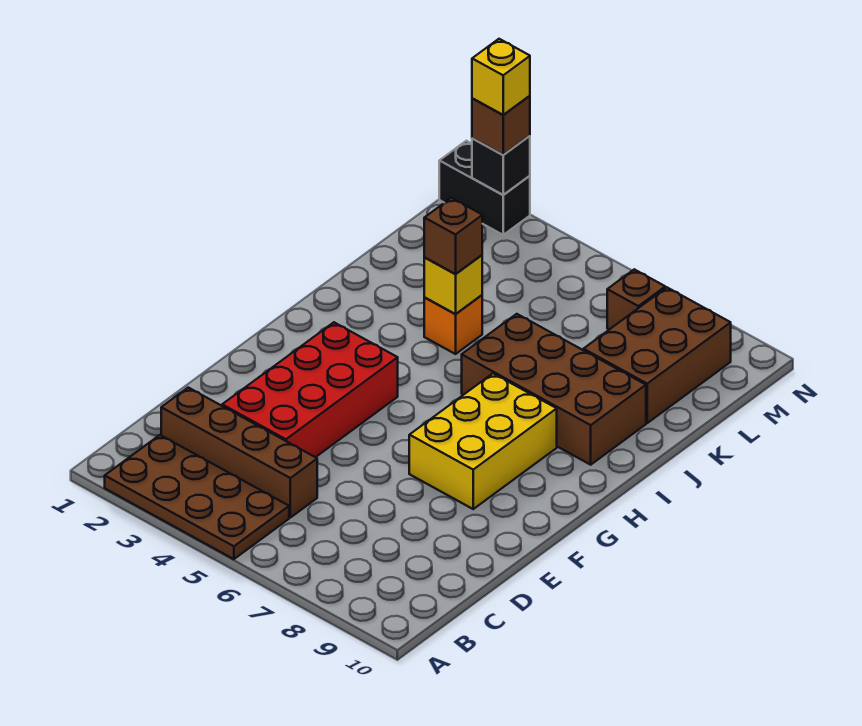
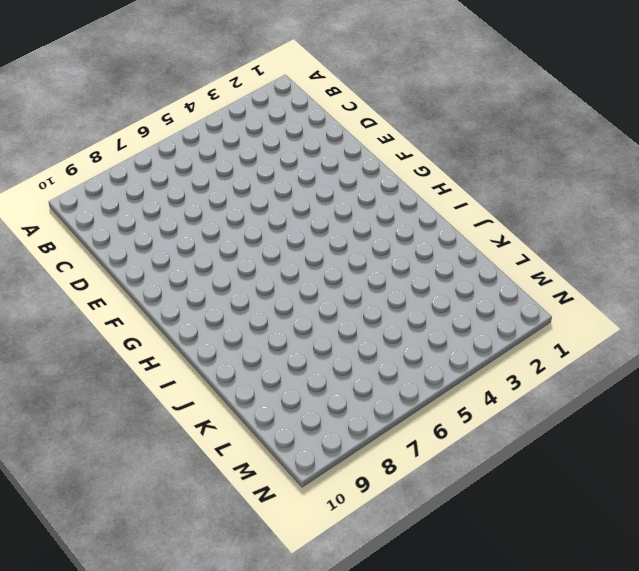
none -> brown plate A2:B5 level 1
none -> brown brick C2:C5 level 1
none -> red brick D3:G4 level 1

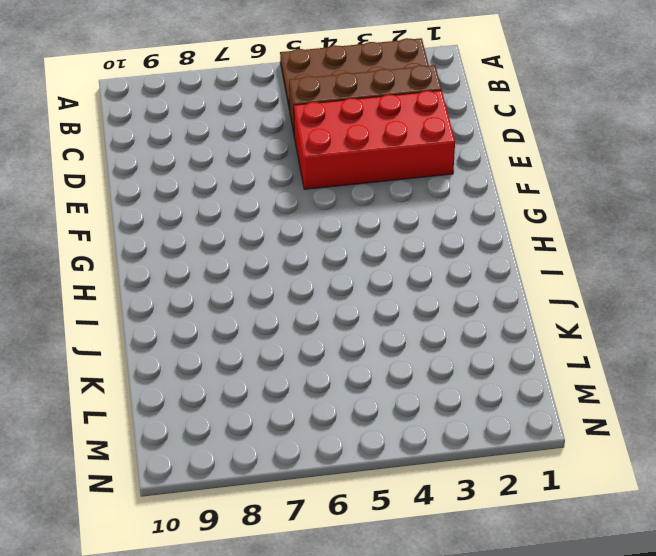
red brick D2:E5 level 1 -> red brick D3:G4 level 1
none -> yellow brick F7:H8 level 1
none -> brown brick I6:J9 level 1
none -> orange brick J4 level 1

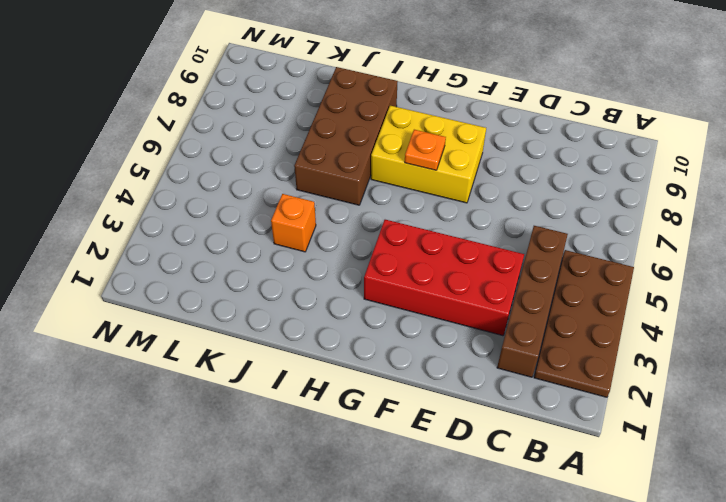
orange plate G7 level 2 -> none
none -> brown brick K8:M9 level 1
none -> brown brick M7 level 1
none -> black brick N1:N2 level 1

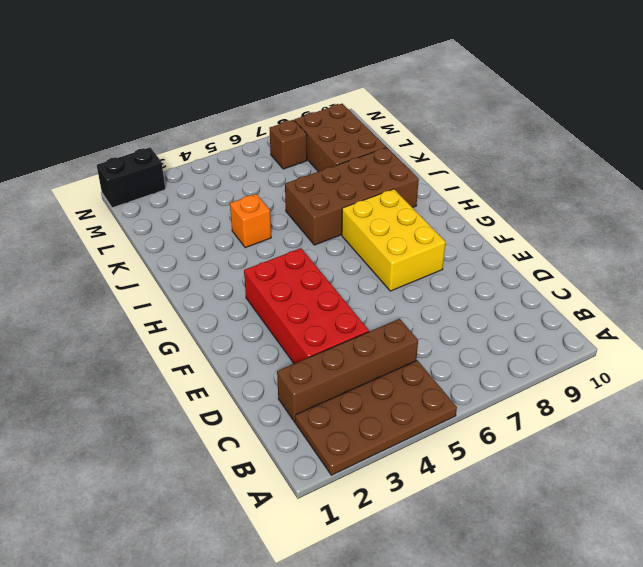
none -> yellow brick J4 level 2
none -> black brick N2 level 2
none -> brown brick J4 level 3

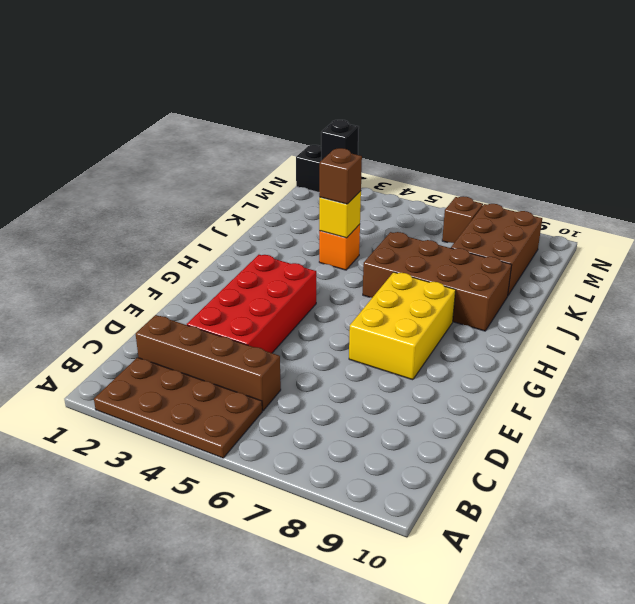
none -> brown brick N2 level 3
none -> yellow brick N2 level 4

